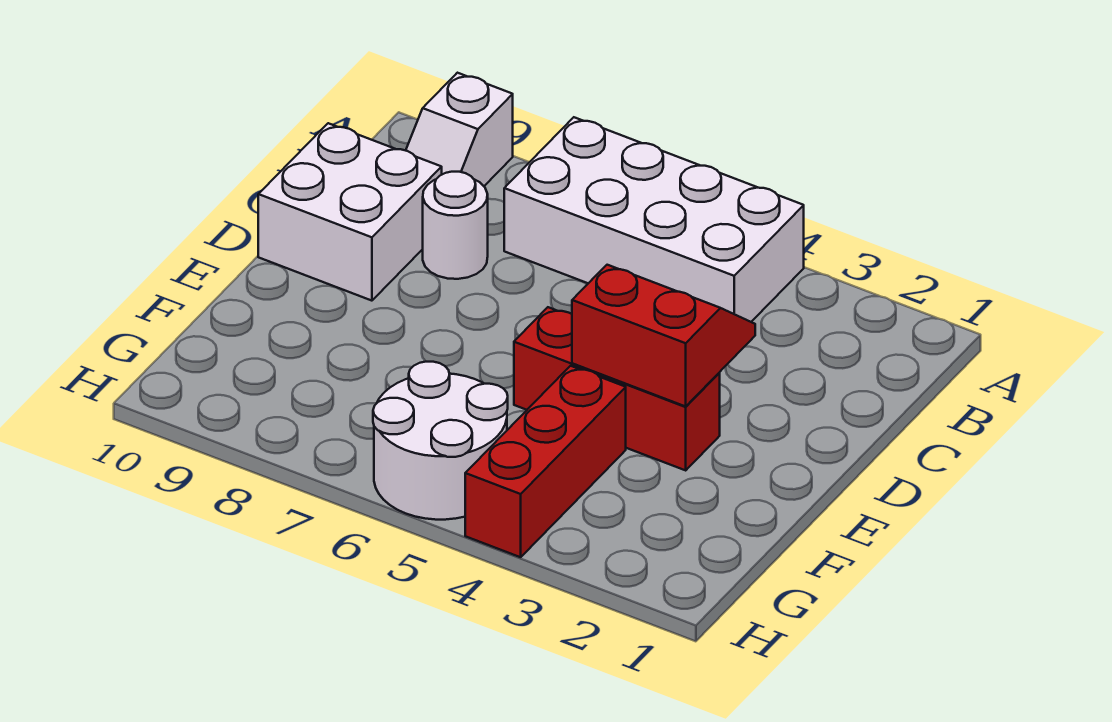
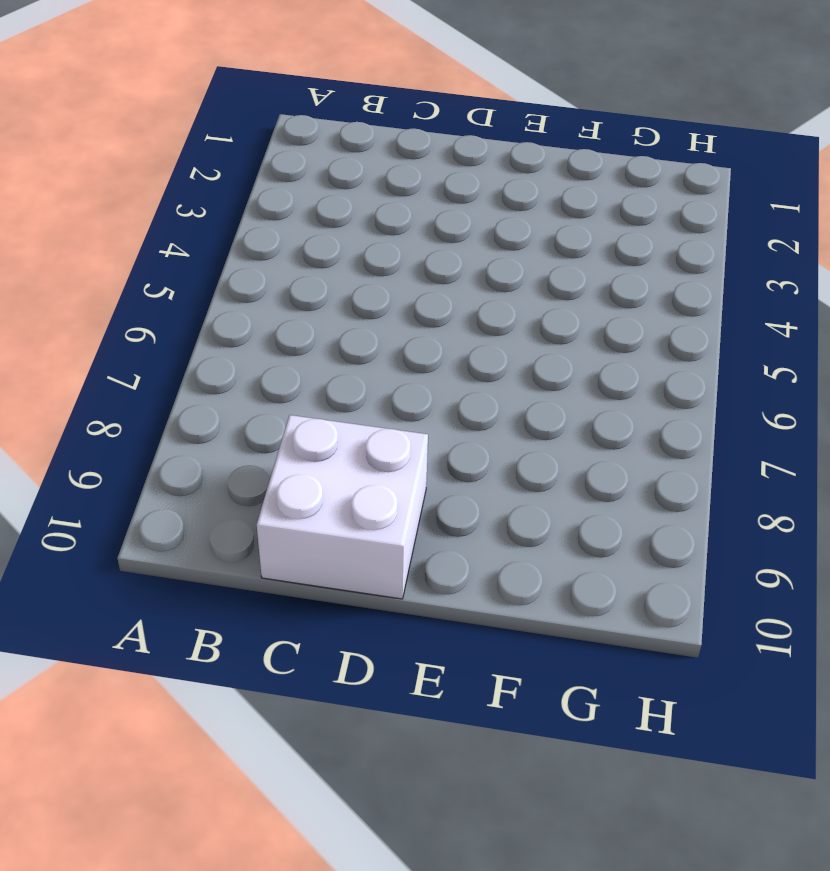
none -> white brick A4:B7 level 1
none -> white slope A9:B9 level 1 top A

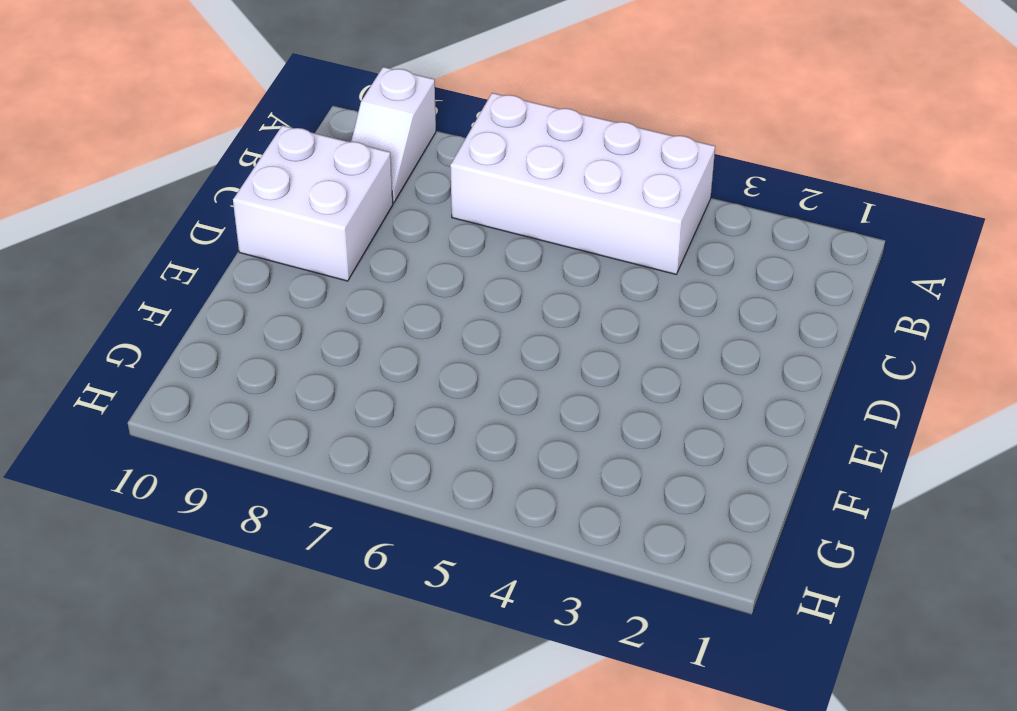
none -> white round brick C8 level 1
none -> red brick E3:E5 level 1

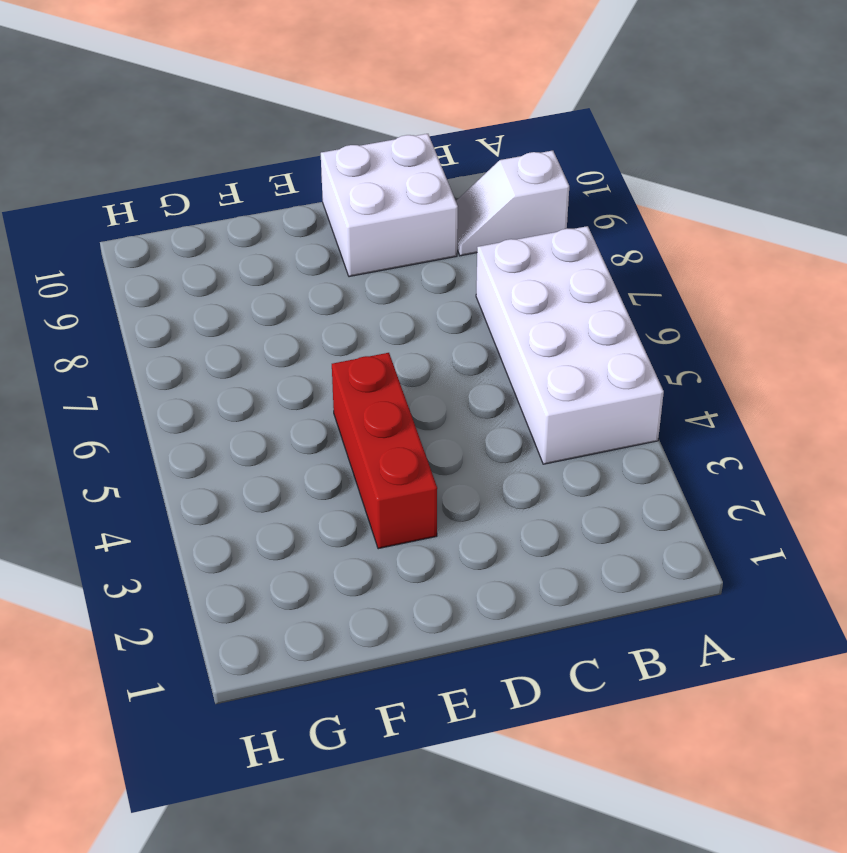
none -> white round brick C8 level 1
none -> red brick F4:H4 level 1

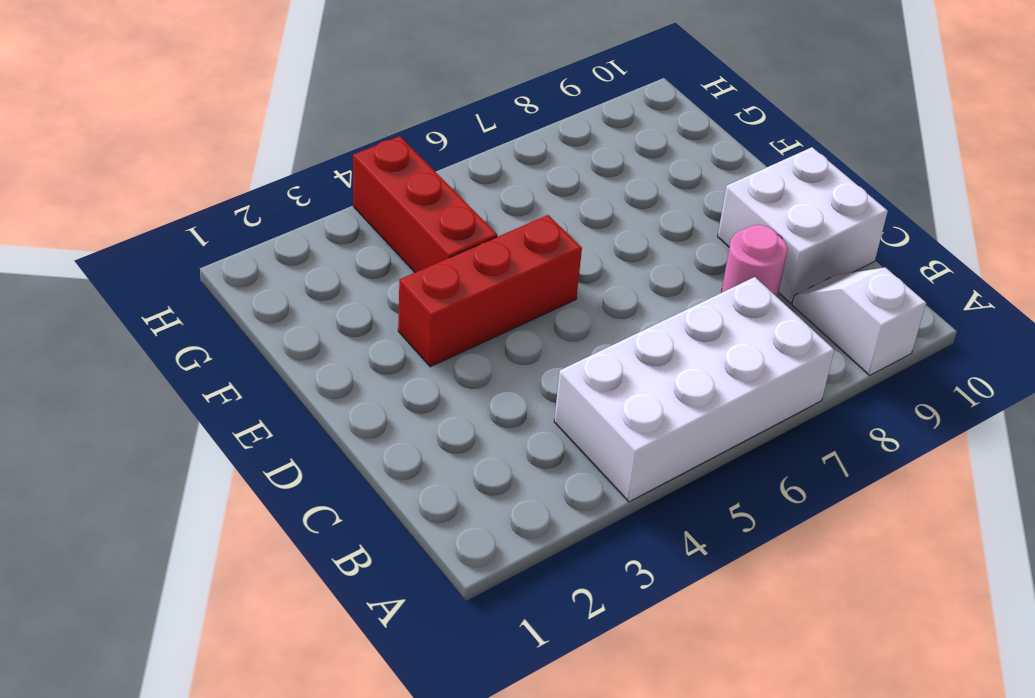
pink round brick C8 level 1 -> white round brick C8 level 1
none -> white round brick G5:H6 level 1
none -> red slope D3:E4 level 2 top E

